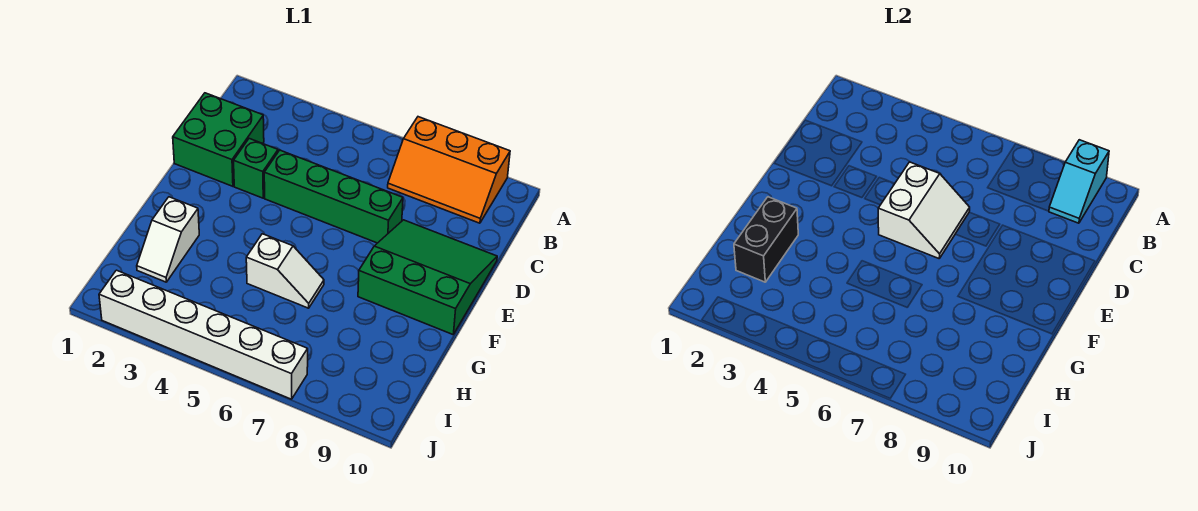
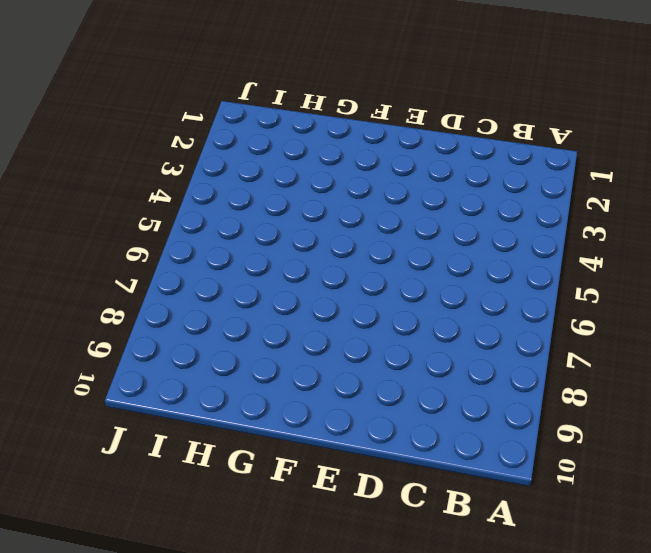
none -> orange slope A7:B9 level 1 top A
none -> green brick C1:D2 level 1

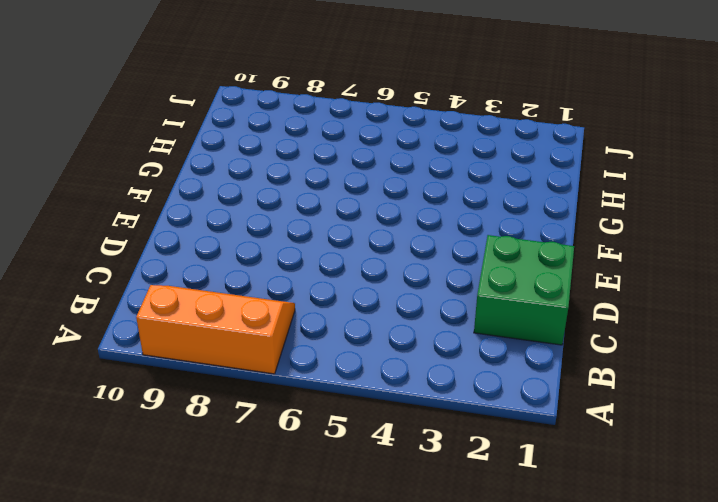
none -> green brick D3 level 1
none -> green brick D4:D7 level 1

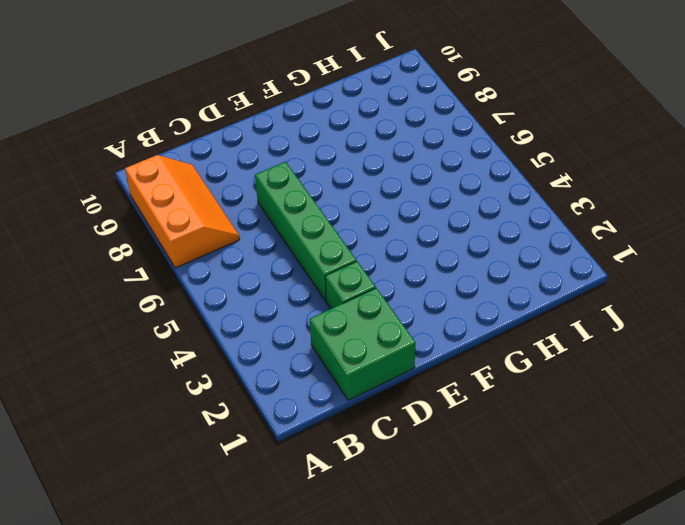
none -> green slope D8:F10 level 1 top F
none -> white slope G2:H2 level 1 top G

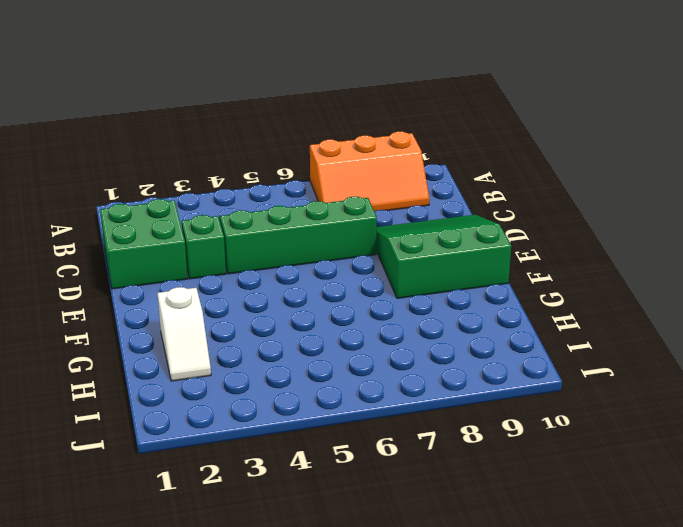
none -> white slope G5:G6 level 1 top 5
none -> white brick J2:J7 level 1

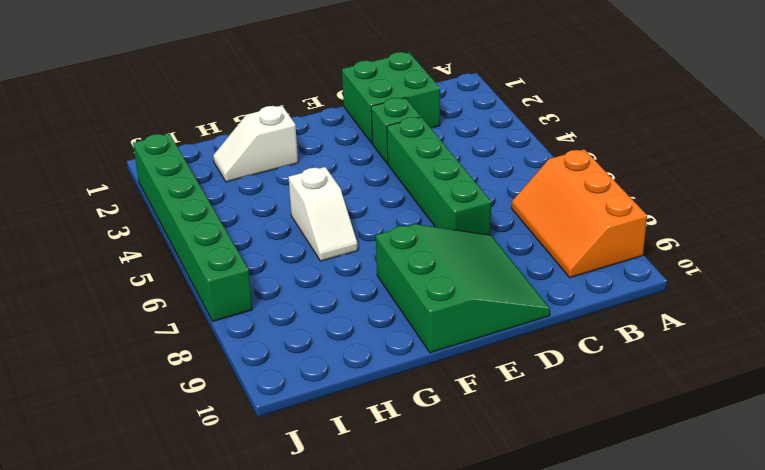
green brick J2:J7 level 1 -> white brick J2:J7 level 1
none -> cyan slope A9:B9 level 2 top A
none -> white slope D5:E6 level 2 top 5

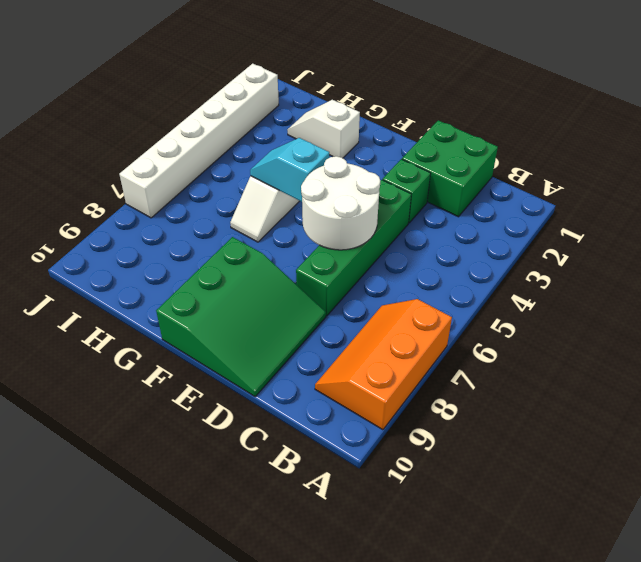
white round brick D5:E6 level 2 -> white slope D5:E6 level 2 top 5
cyan slope F5:G5 level 2 top F -> cyan slope A9:B9 level 2 top A
none -> black brick G2:H2 level 2

